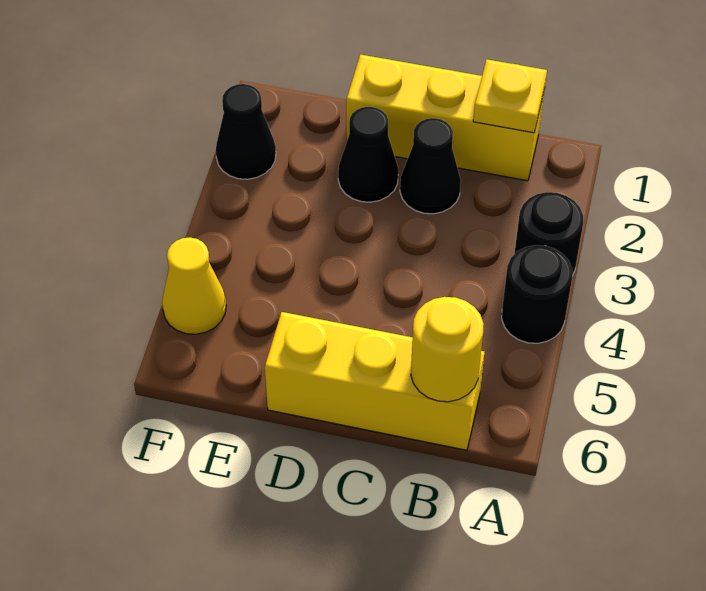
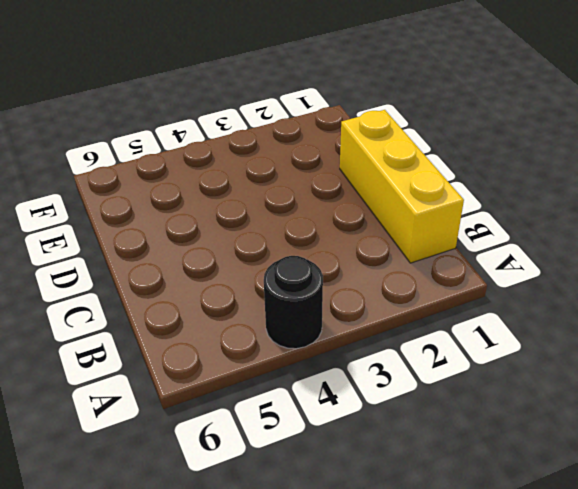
none -> black round brick A3 level 1
none -> yellow brick B6:D6 level 1

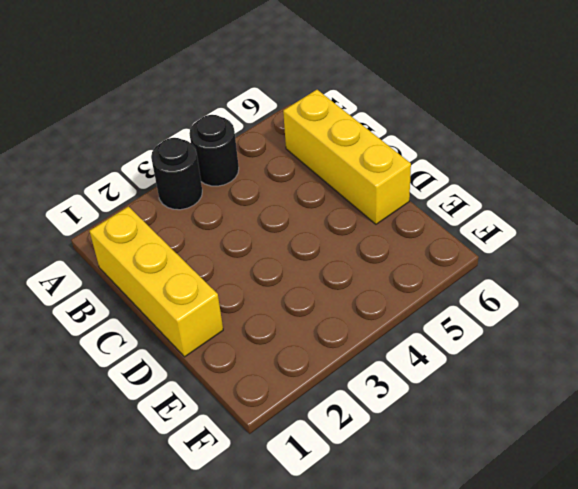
none -> black cone C2 level 1
none -> black cone D2 level 1

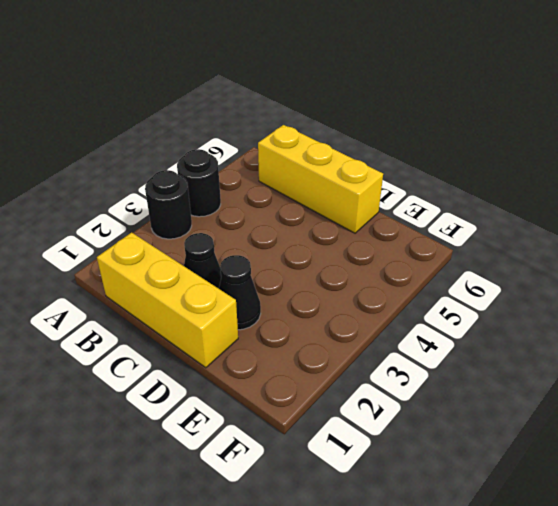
none -> black cone F2 level 1
none -> yellow cone F5 level 1

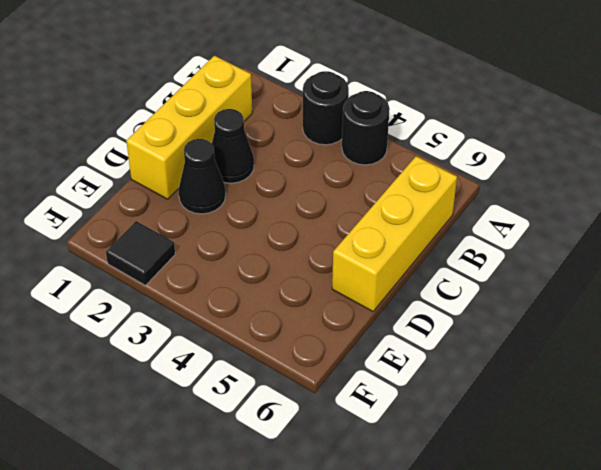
black tile F2 level 1 -> black cone F2 level 1
none -> yellow cone F5 level 1
none -> yellow plate B1 level 2

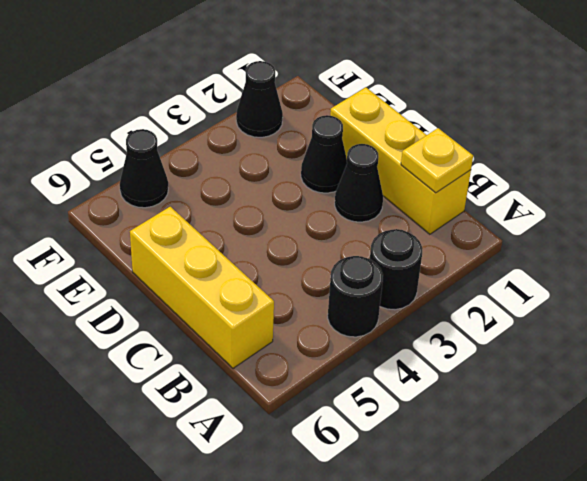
black cone F5 level 1 -> yellow cone F5 level 1
none -> yellow round brick B6 level 2

